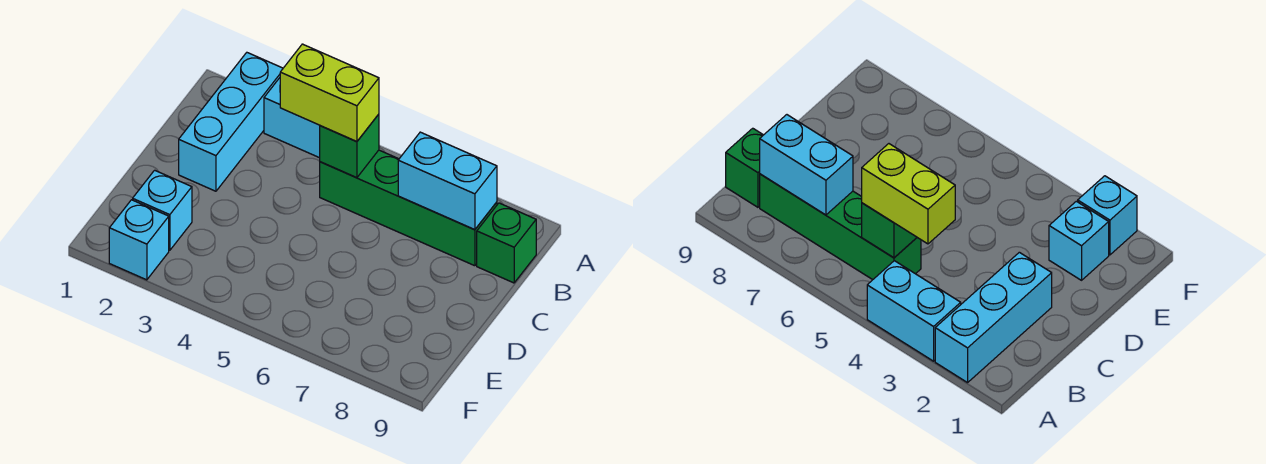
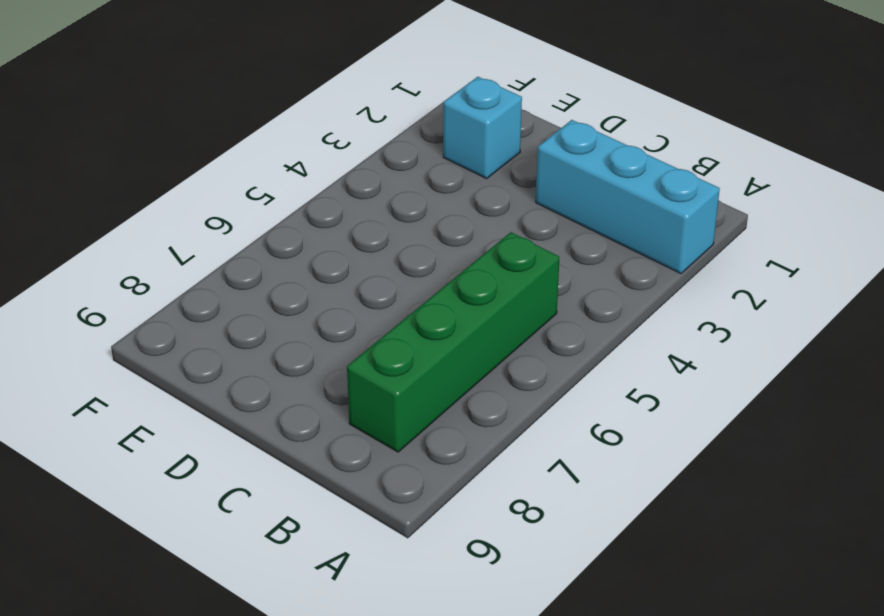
none -> cyan brick A3:A4 level 1
none -> green brick B9 level 1

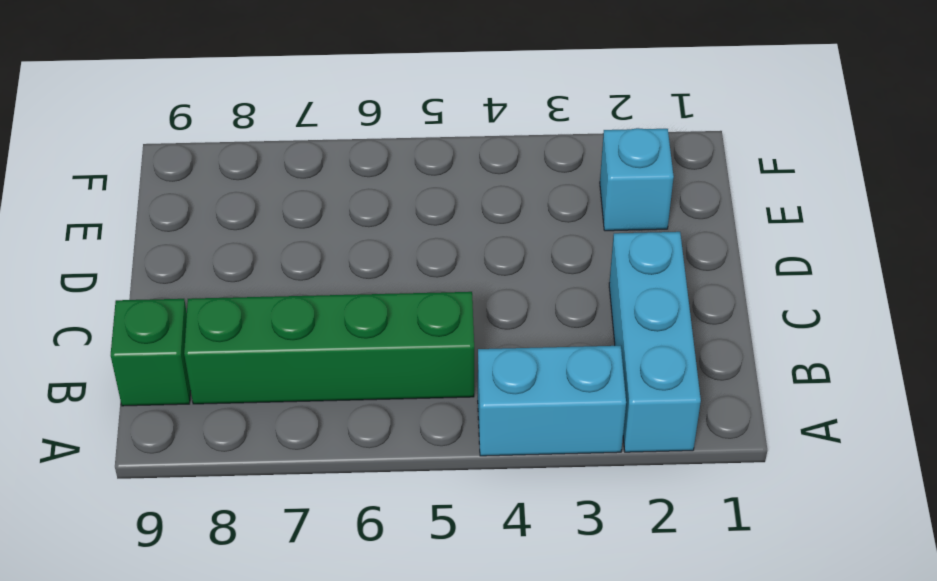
none -> cyan brick F2 level 1
none -> green brick B5 level 2

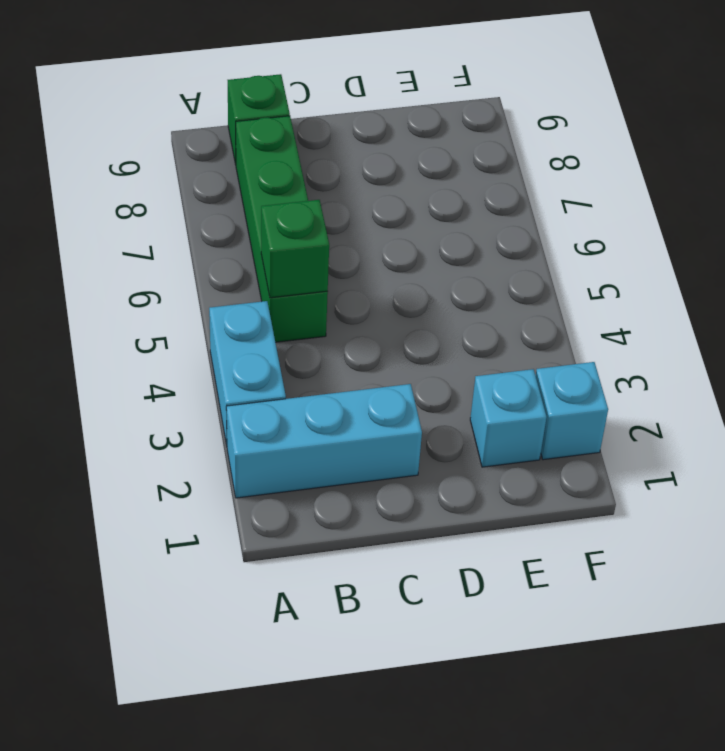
none -> cyan brick B7:B8 level 2
none -> lime brick B4:B5 level 3

